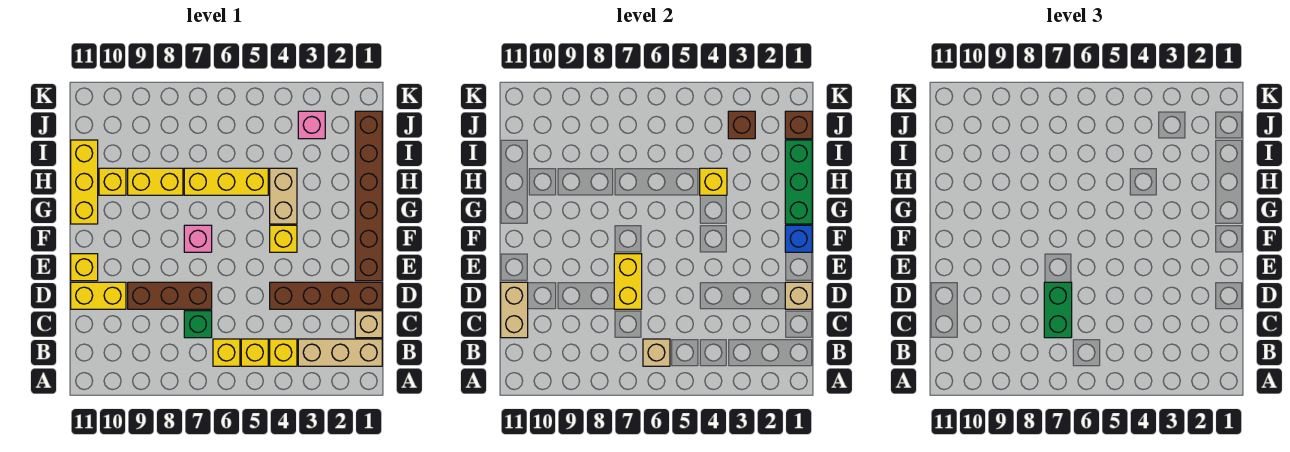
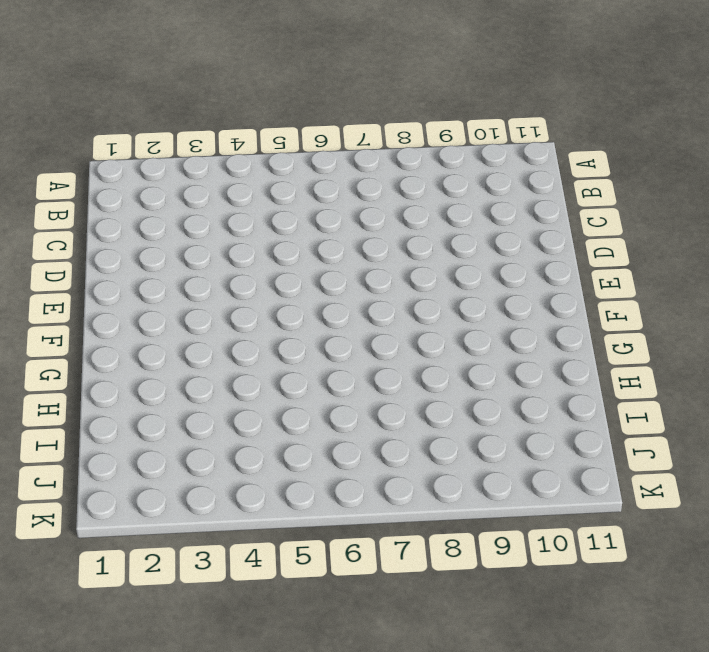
none -> tan brick B1:B3 level 1
none -> yellow brick B4 level 1
none -> yellow brick B5 level 1

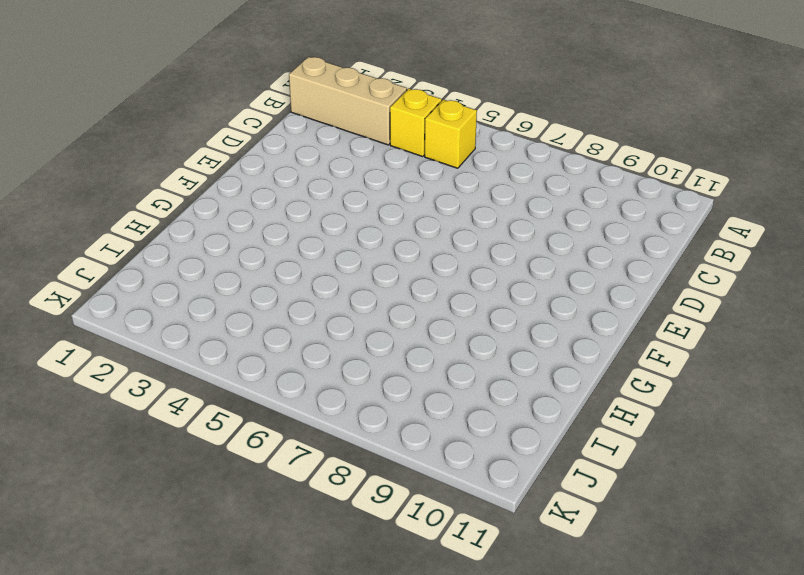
none -> yellow brick B6 level 1
none -> tan brick C1 level 1
none -> green brick C7 level 1

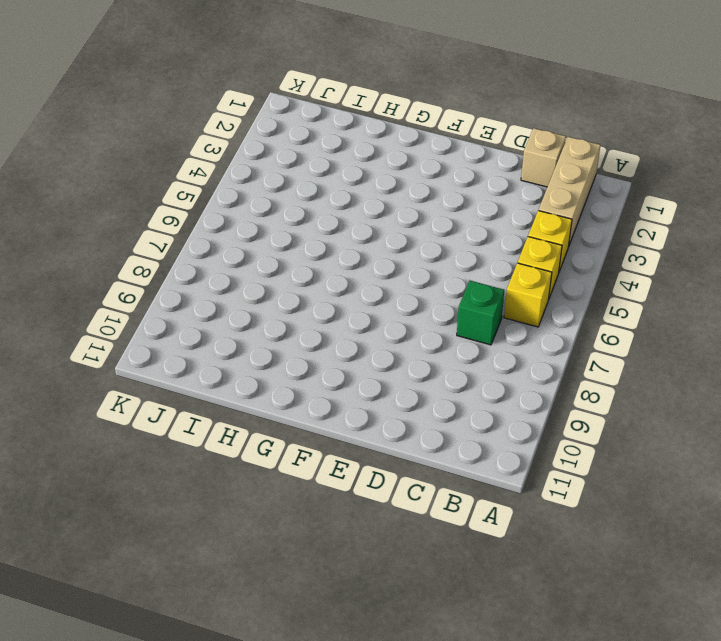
none -> brown brick D1:D4 level 1
none -> brown brick D7:D9 level 1
none -> yellow brick D10:D11 level 1

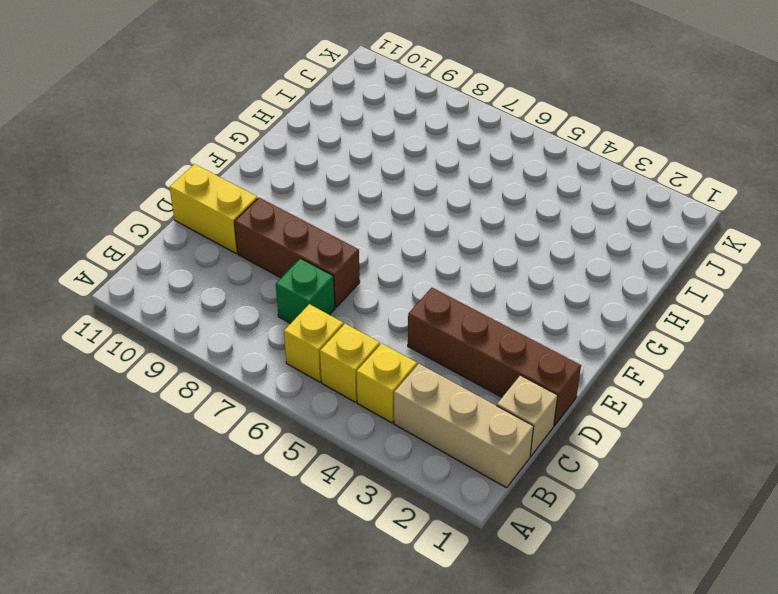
none -> brown brick E1:J1 level 1
none -> yellow brick E11 level 1
none -> yellow brick F4 level 1

